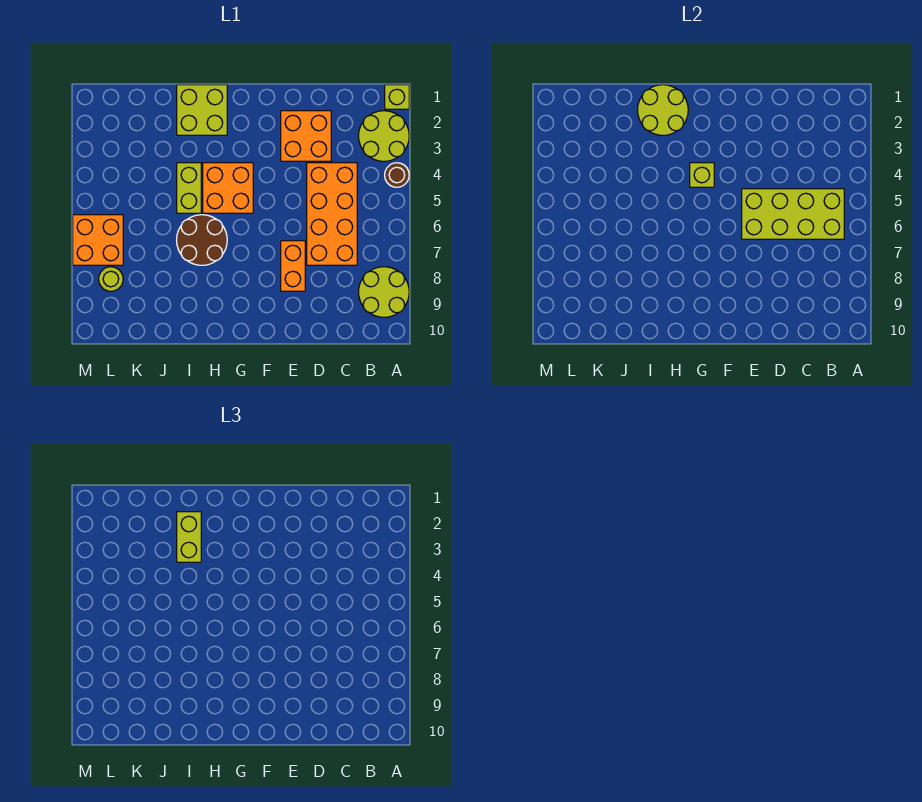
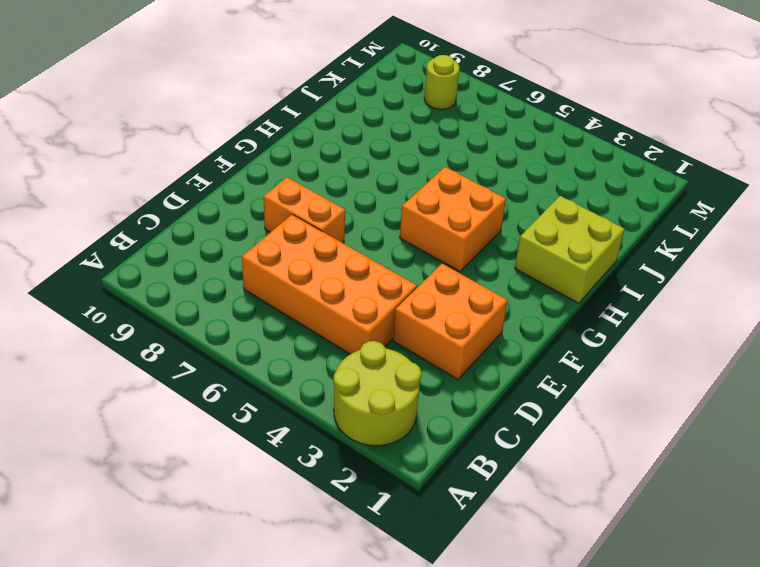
none -> lime brick A1 level 1
none -> brown round brick A4 level 1
none -> lime round brick A8:B9 level 1

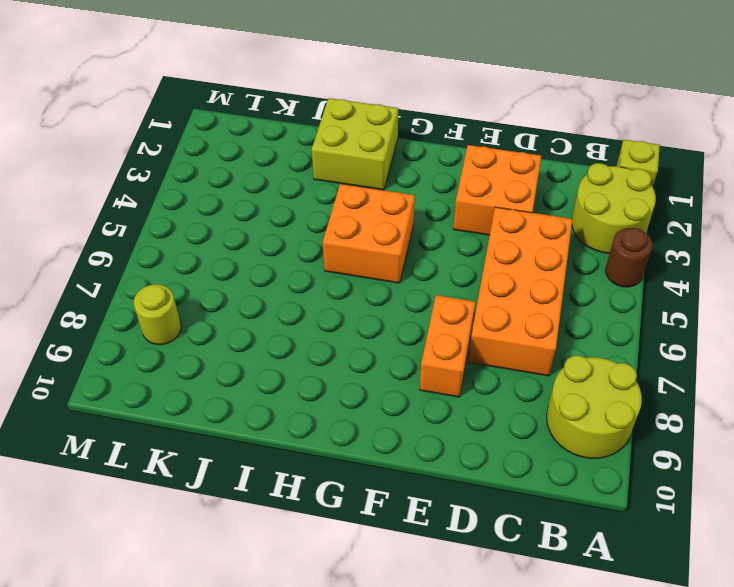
none -> brown round brick H6:I7 level 1
none -> lime brick I4:I5 level 1
none -> orange brick L6:M7 level 1

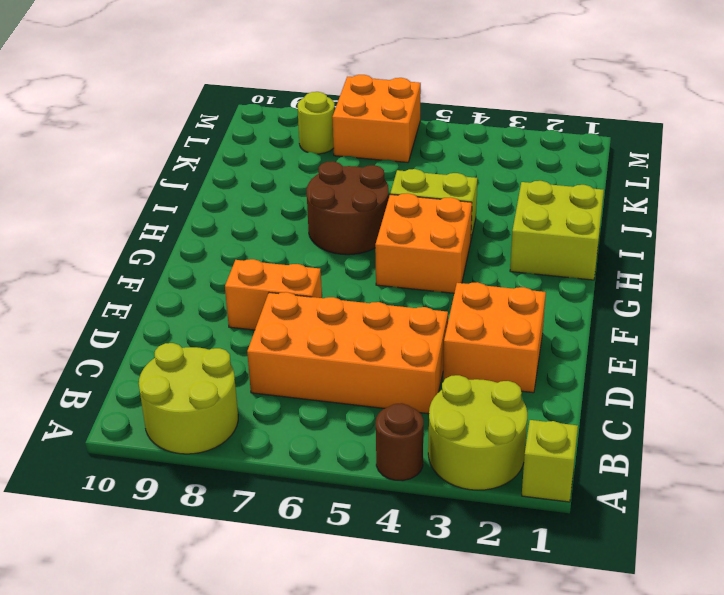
none -> lime brick B5:E6 level 2
none -> lime brick G4 level 2
none -> lime round brick H1:I2 level 2

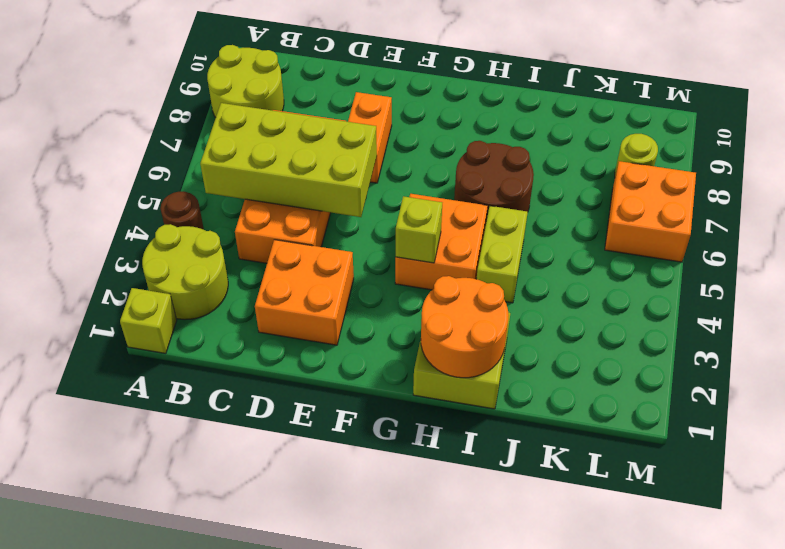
orange round brick H1:I2 level 2 -> lime round brick H1:I2 level 2
none -> lime brick I2:I3 level 3

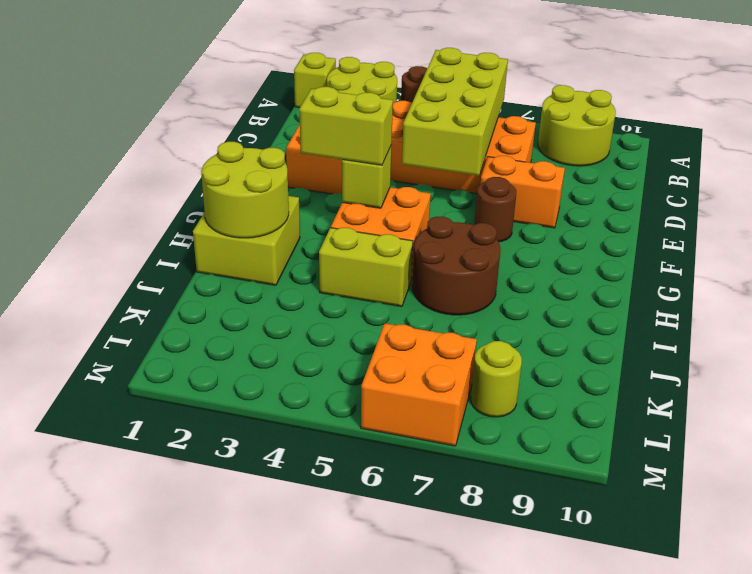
brown round brick F7 level 1 -> none
lime brick G3:G4 level 3 -> lime brick I2:I3 level 3

